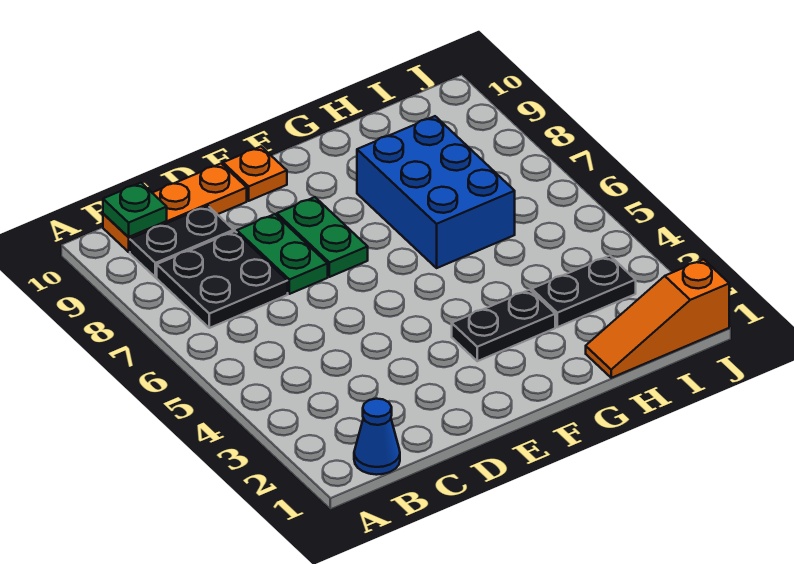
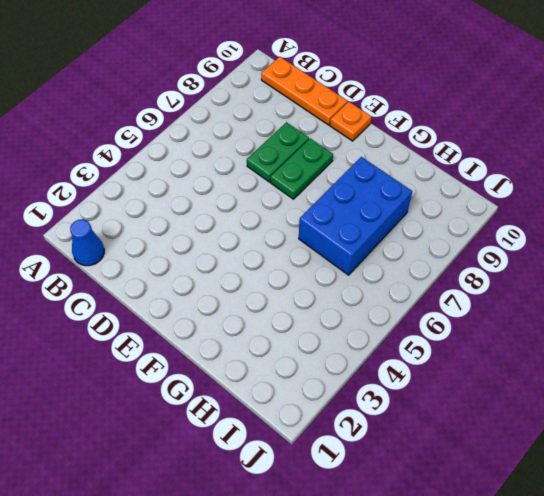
none -> black plate B7:C8 level 1
none -> black plate B9:C9 level 1
none -> black plate F3:G3 level 1

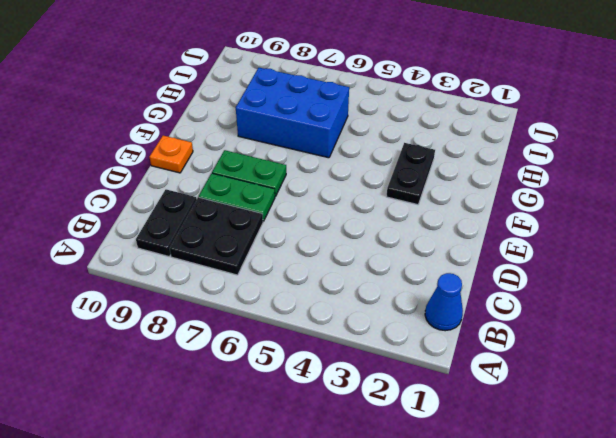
none -> orange plate B10:D10 level 1
none -> orange slope H1:J1 level 1 top J
none -> black plate H3:I3 level 1

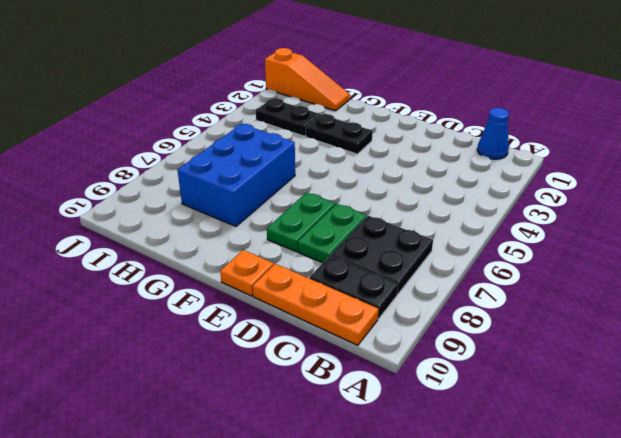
none -> green plate B10 level 2

